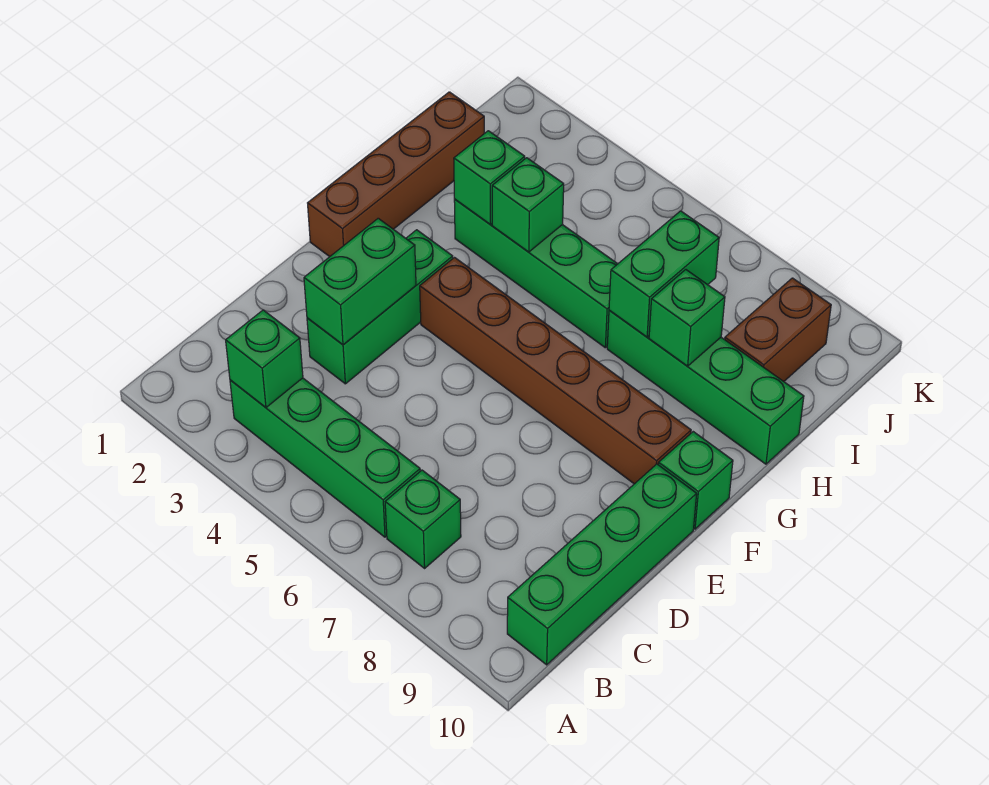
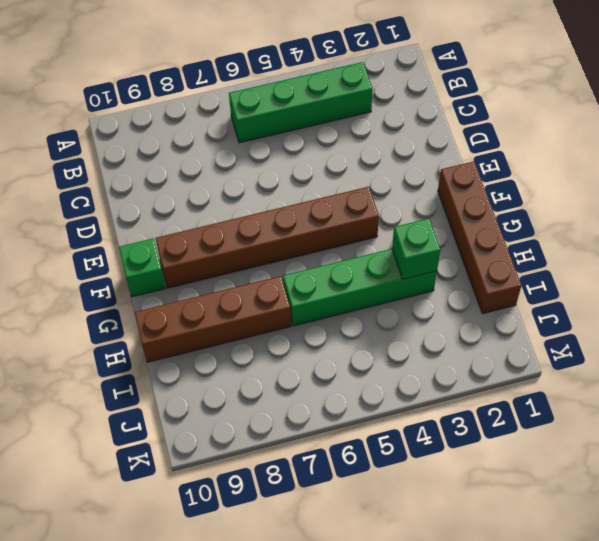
brown brick H7:H10 level 1 -> green brick H7:H10 level 1
none -> green brick B7 level 1
none -> green brick B10:E10 level 1
none -> green brick D3:F3 level 1

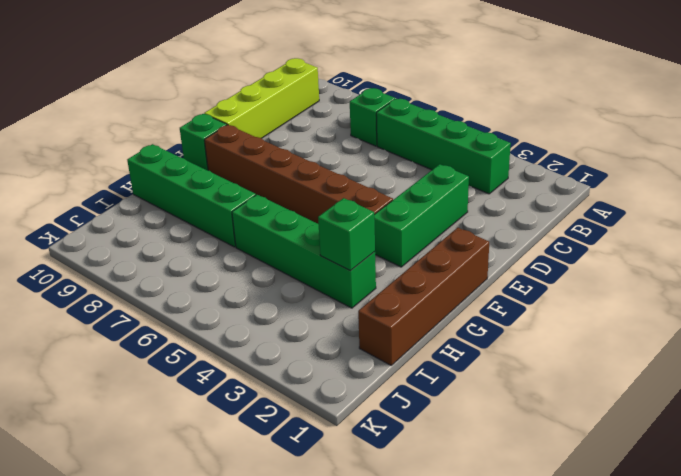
lime brick B10:E10 level 1 -> green brick B10:E10 level 1
none -> brown brick I9:J9 level 1
none -> green brick B3 level 2
none -> green brick D3:E3 level 2

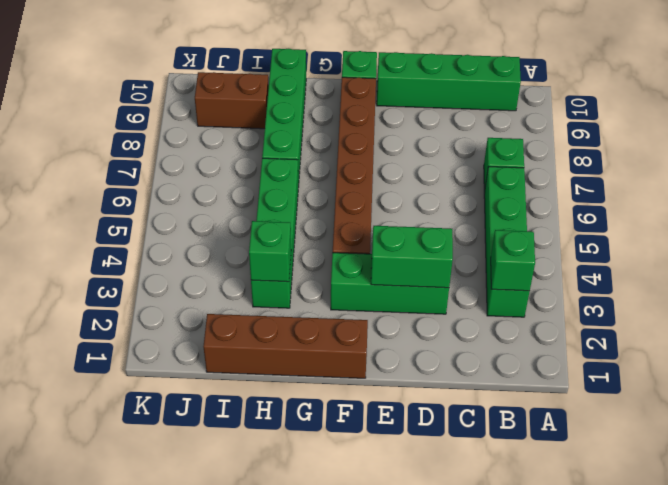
none -> green brick H4 level 2
none -> green brick H7:I7 level 2
none -> green brick H8 level 2

